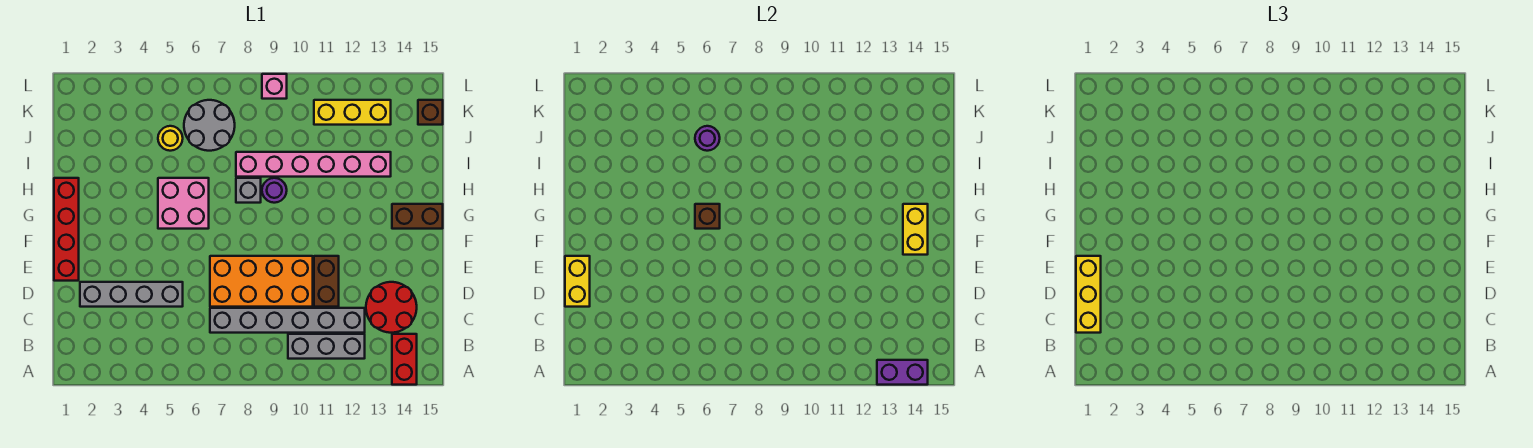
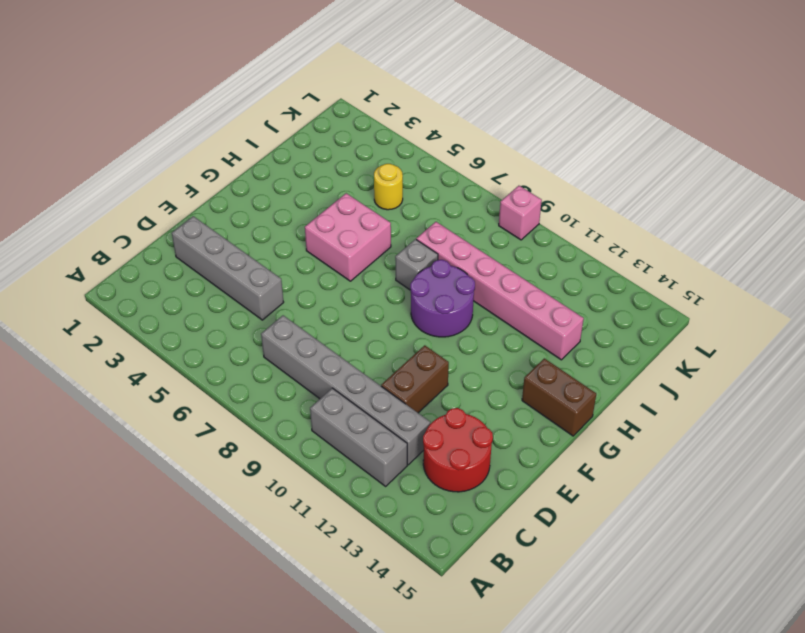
purple round brick G9:H10 level 1 -> purple round brick H9 level 1
none -> red brick A14:B14 level 1
none -> orange brick D7:E10 level 1
none -> red brick E1:H1 level 1

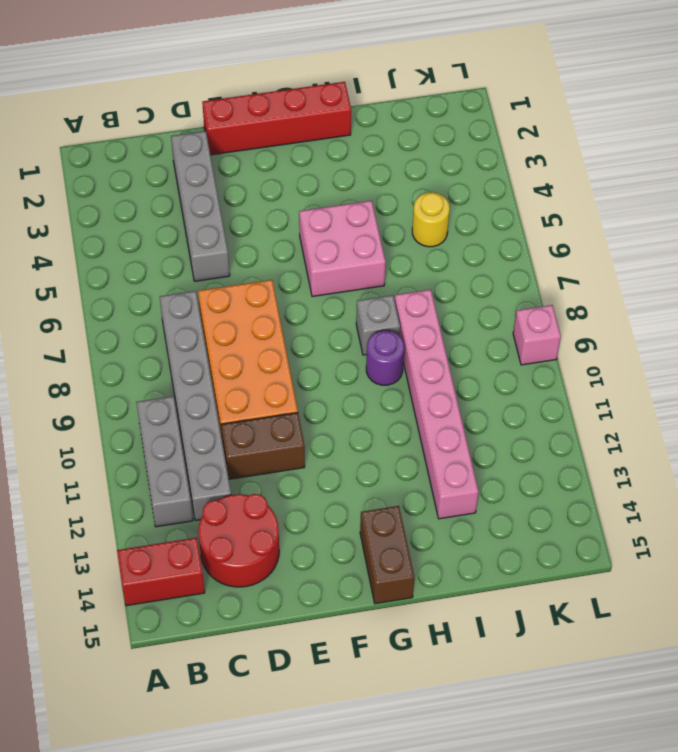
none -> grey round brick J6:K7 level 1
none -> yellow brick K11:K13 level 1
none -> brown brick K15 level 1

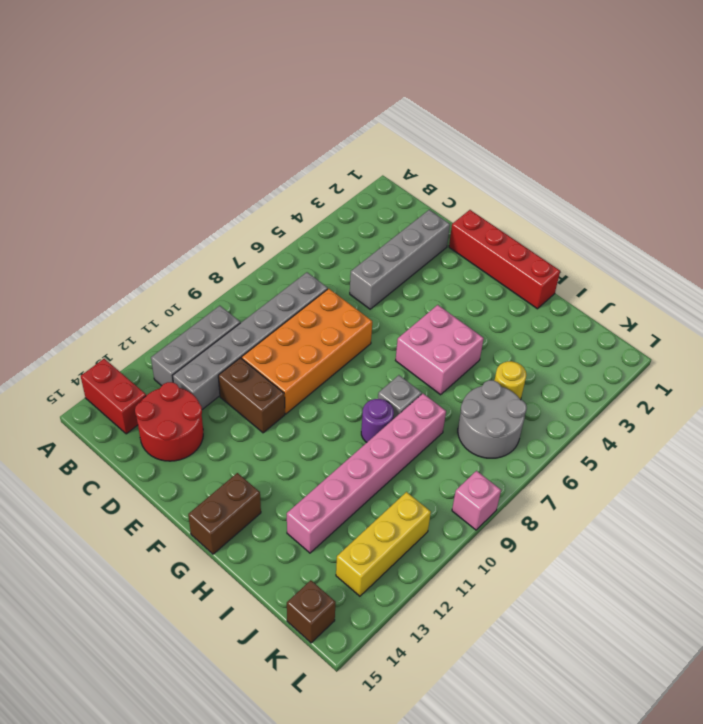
none -> purple brick A13:A14 level 2
none -> yellow brick D1:E1 level 2
none -> yellow brick F14:G14 level 2

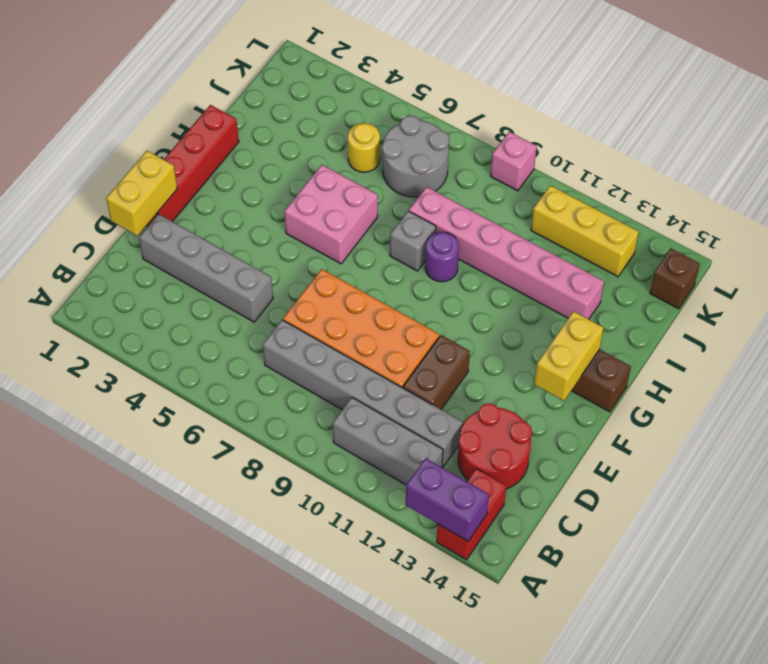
none -> brown brick G6 level 2
none -> purple round brick J6 level 2
none -> yellow brick C1:E1 level 3

